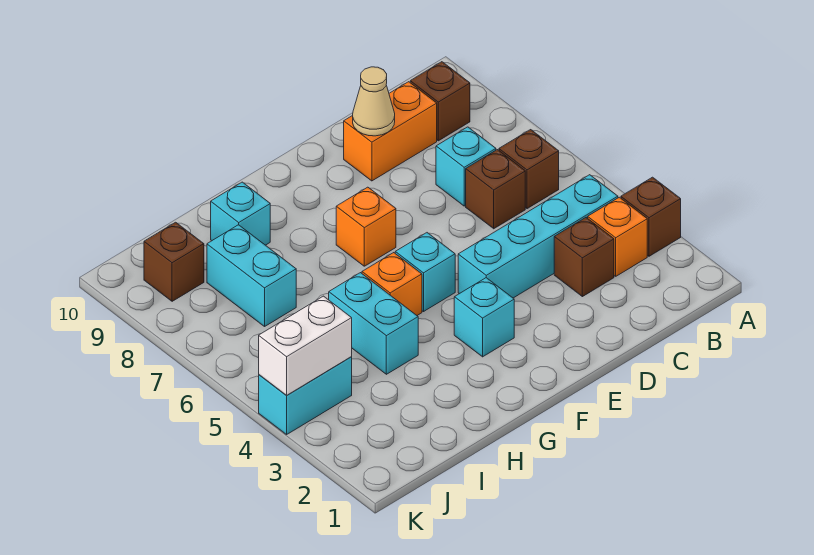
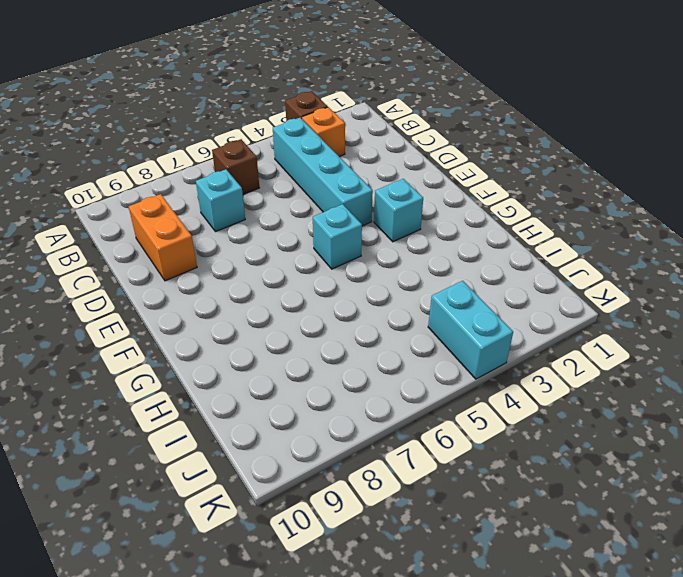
none -> brown brick B9 level 1
none -> brown brick C3 level 1
none -> brown brick C6 level 1

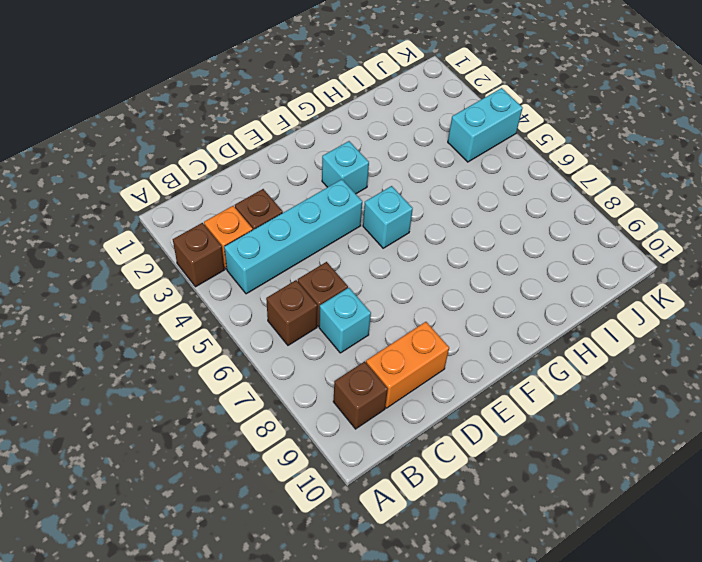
none -> orange brick F7 level 1
none -> orange brick G5 level 1
none -> cyan brick H4:H5 level 1

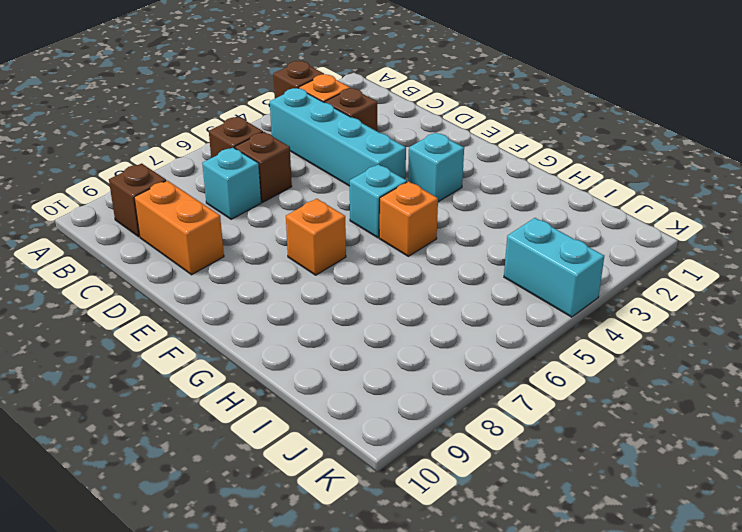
none -> cyan brick H4:H5 level 1
none -> cyan brick H9 level 1
none -> cyan brick I7:I8 level 1

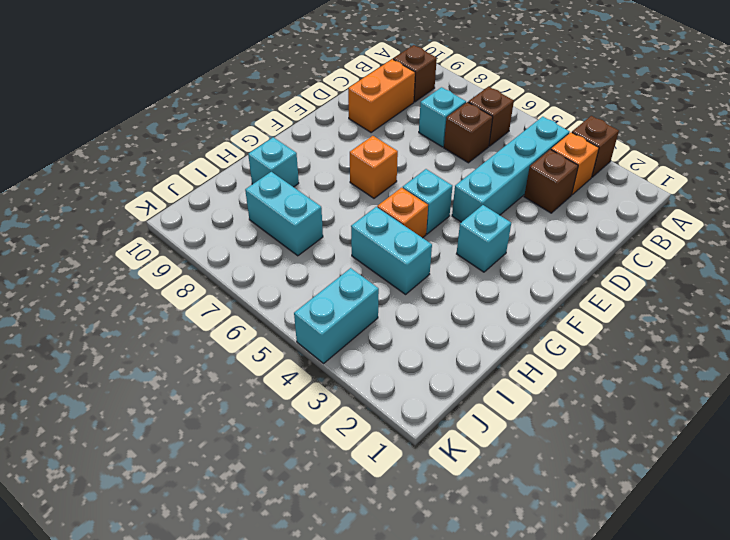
none -> brown brick J9 level 1
none -> tan cone D9 level 2
none -> white brick J4:K4 level 2

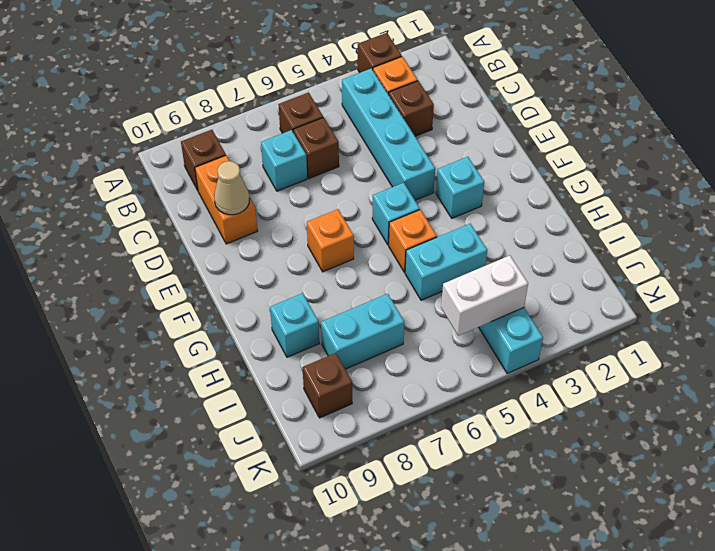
white brick J4:J5 level 2 -> white brick J4:K4 level 2

